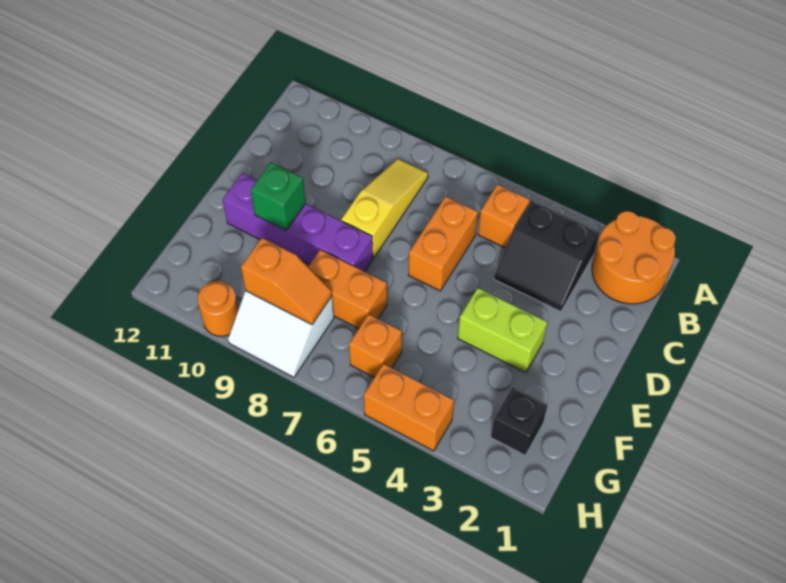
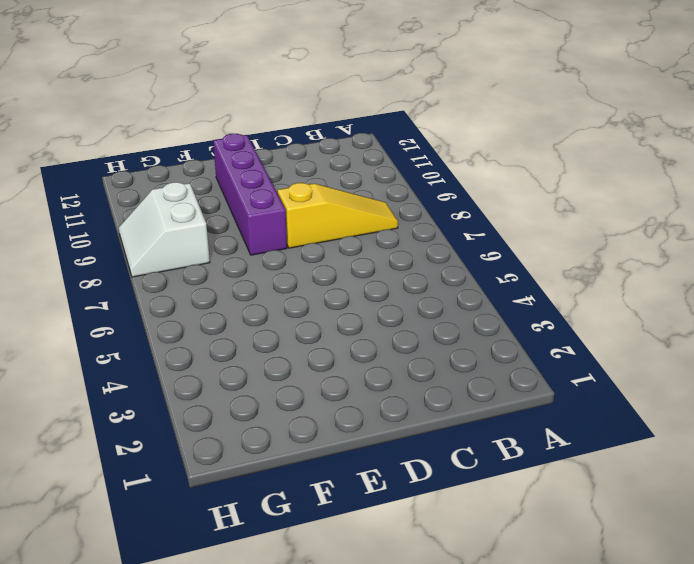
none -> orange round brick A1:B2 level 1
none -> black slope B3:C4 level 1 top B
none -> orange brick B5 level 1

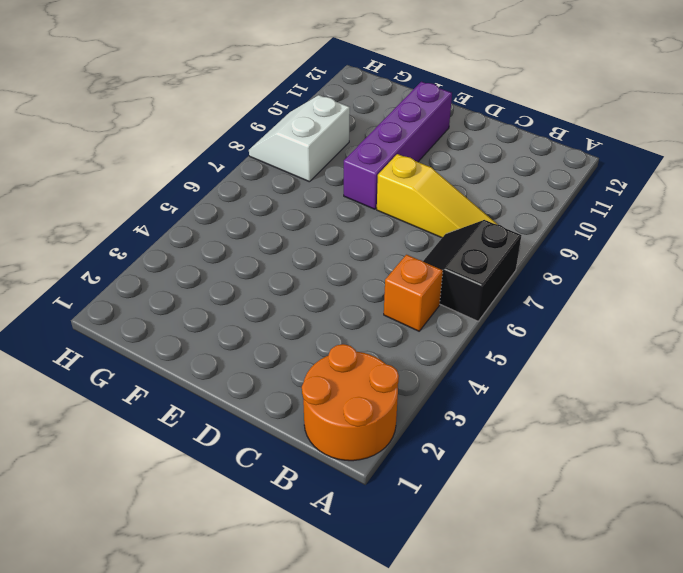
black slope A6:B7 level 1 top A -> black slope B3:C4 level 1 top B
none -> orange brick C6:D6 level 1
none -> lime brick E3:E4 level 1
none -> orange brick F7:F8 level 1

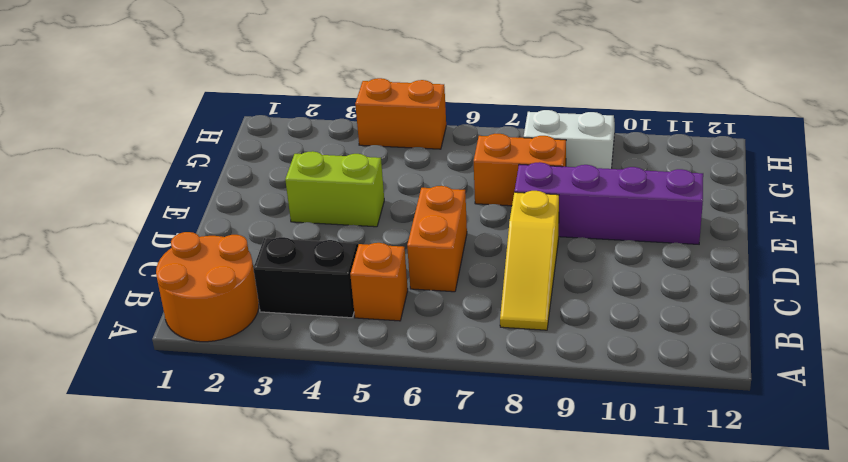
none -> black brick G2 level 1
none -> orange brick G6 level 1
none -> orange round brick H10 level 1

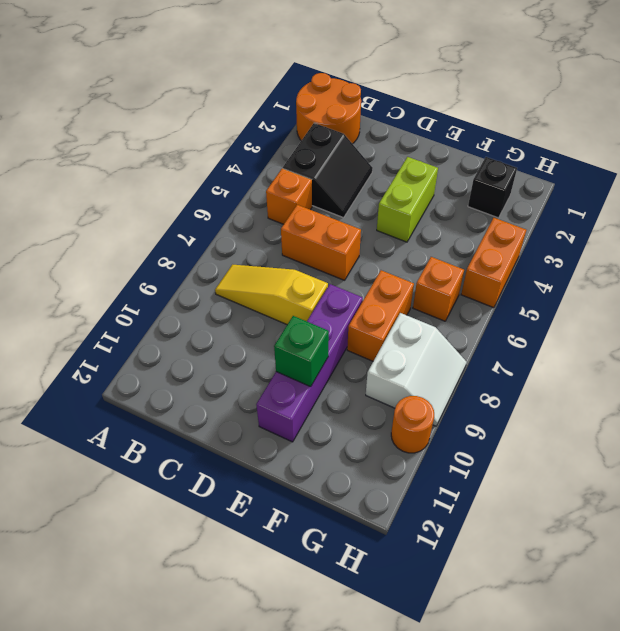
none -> orange slope G8:G9 level 2 top 9

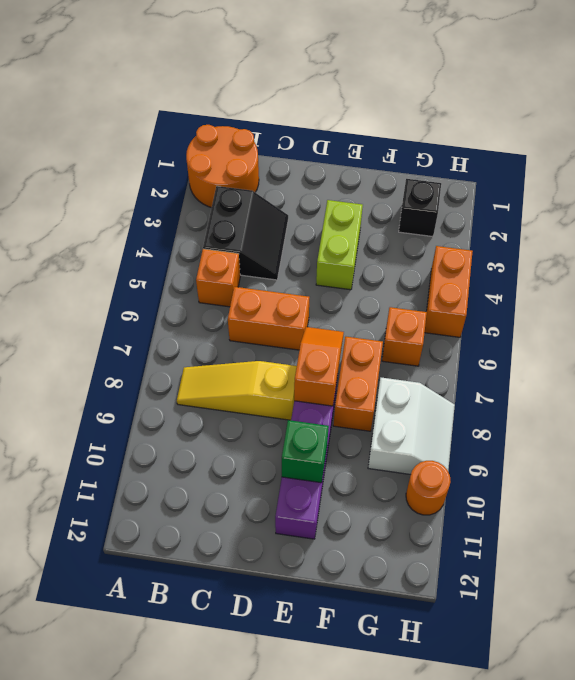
orange slope E7:E8 level 2 top 8 -> orange slope G8:G9 level 2 top 9

